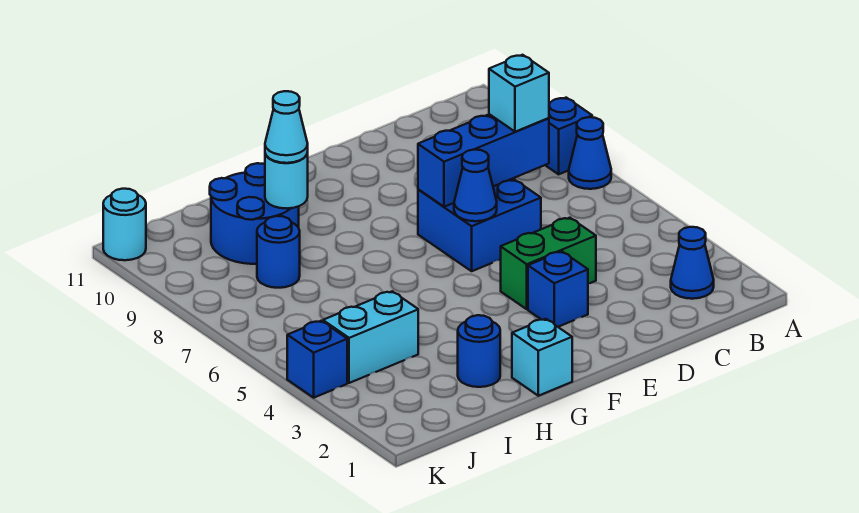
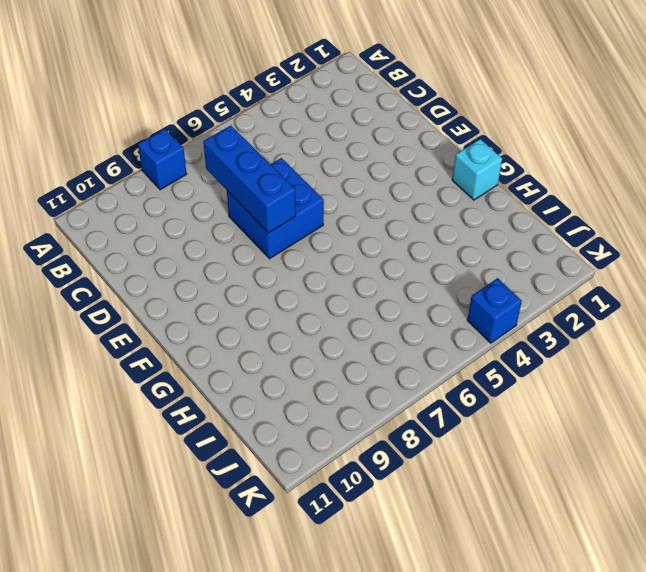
none -> blue cone A7 level 1
none -> blue cone B2 level 1
none -> green brick D4:E4 level 1

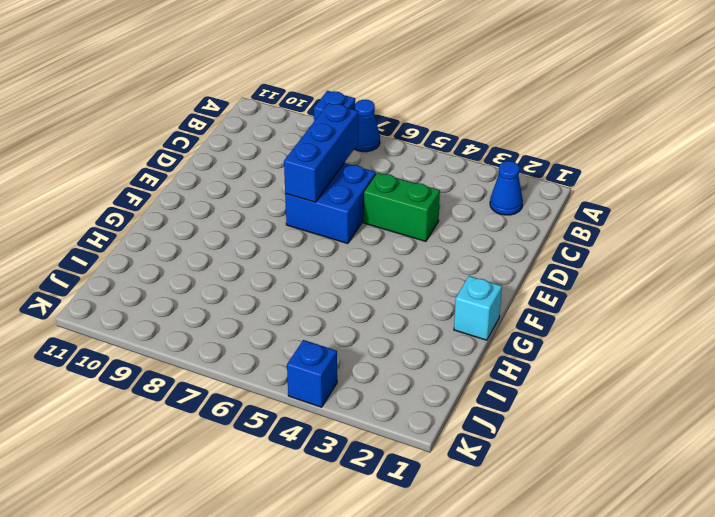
green brick D4:D5 level 1 -> green brick D4:E4 level 1
none -> blue brick E3 level 1
none -> blue round brick H2 level 1
none -> blue round brick H9:I10 level 1

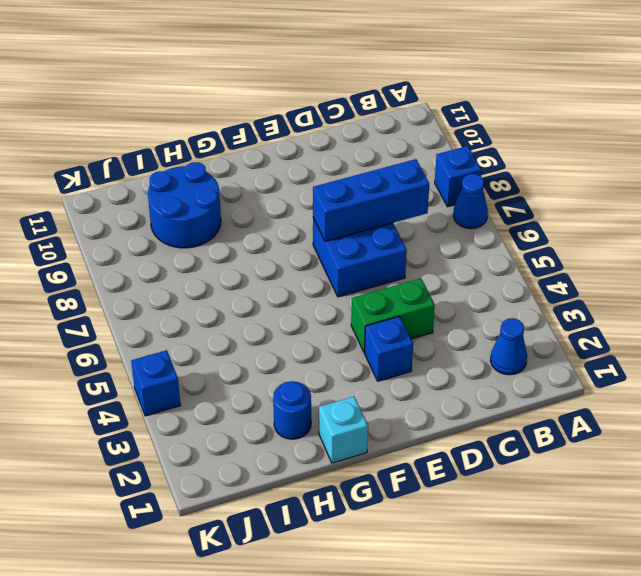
none -> cyan brick I4:J4 level 1
none -> blue round brick I8 level 1
none -> cyan round brick K11 level 1

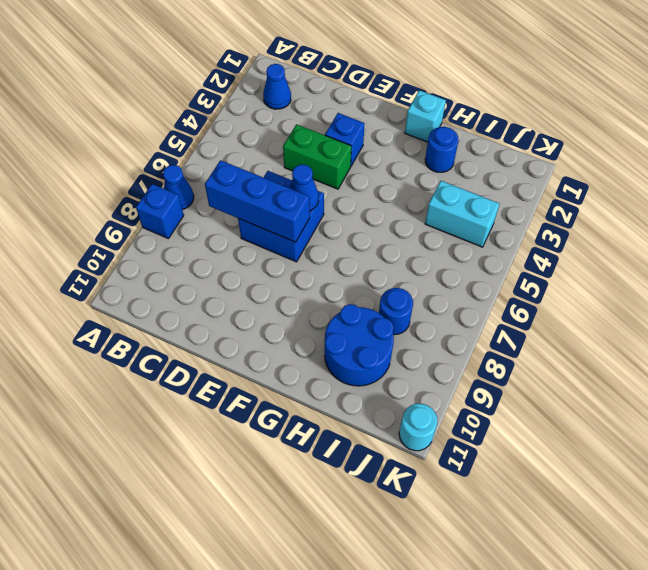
none -> blue brick K4 level 1
none -> cyan round brick H9 level 2
none -> cyan brick C7 level 3

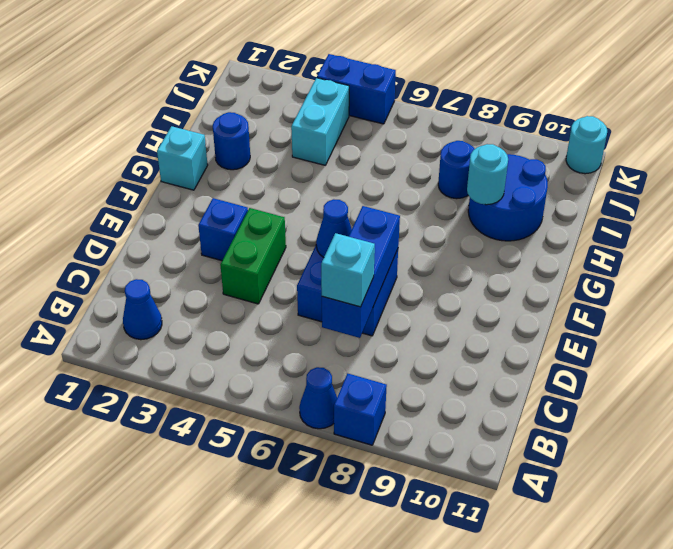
blue brick K4:K5 level 1 -> blue brick K4 level 1
none -> cyan cone H9 level 3

